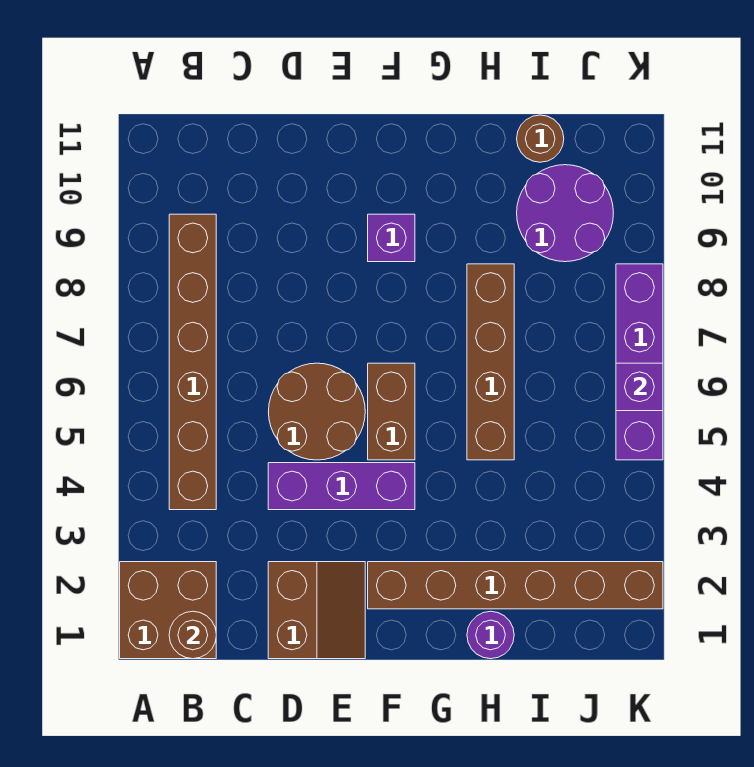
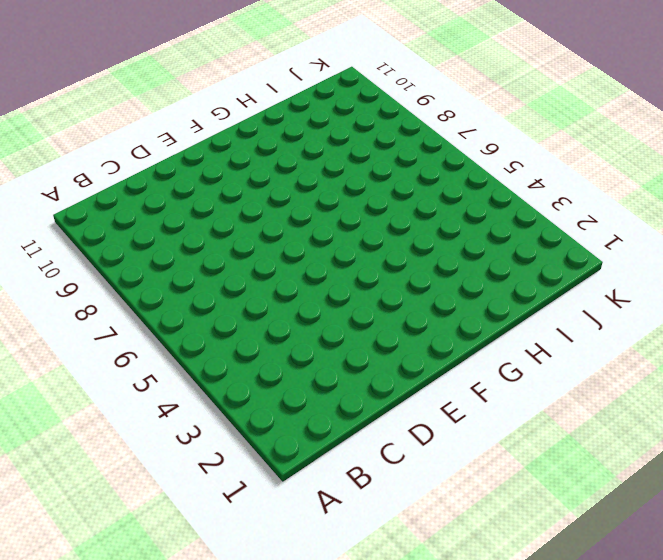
none -> brown brick A1:B2 level 1
none -> brown brick B4:B9 level 1
none -> brown slope D1:E2 level 1 top D

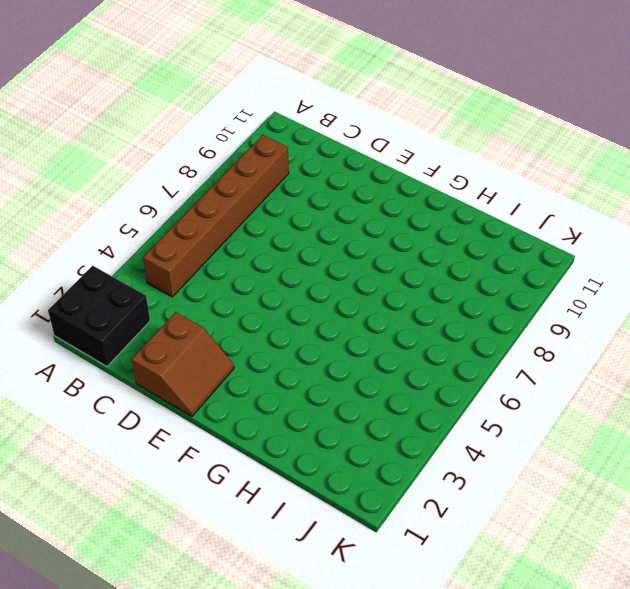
black brick A1:B2 level 1 -> brown brick A1:B2 level 1
none -> purple brick D4:F4 level 1
none -> brown round brick D5:E6 level 1
none -> brown brick F2:K2 level 1

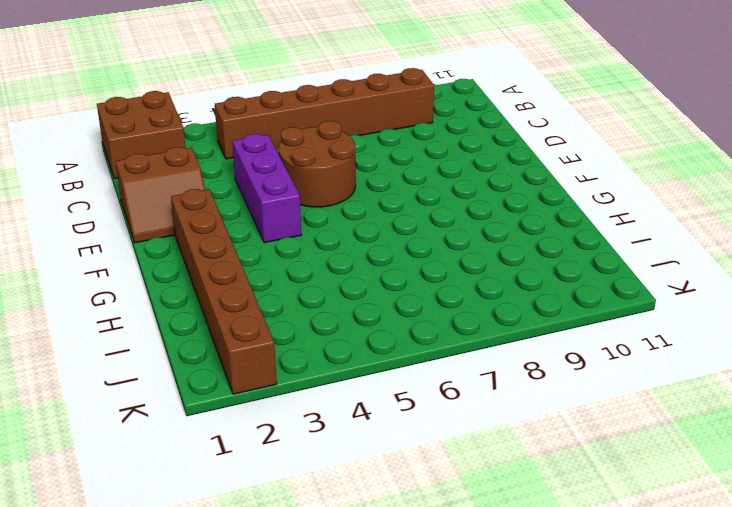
none -> brown brick F5:F6 level 1
none -> purple brick F9 level 1
none -> purple round brick H1 level 1

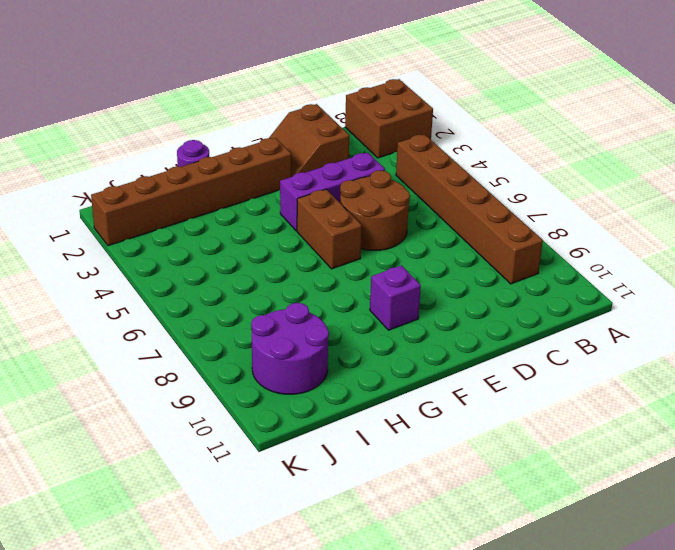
none -> brown brick H5:H8 level 1
none -> brown round brick I11 level 1
none -> purple brick K5:K8 level 1

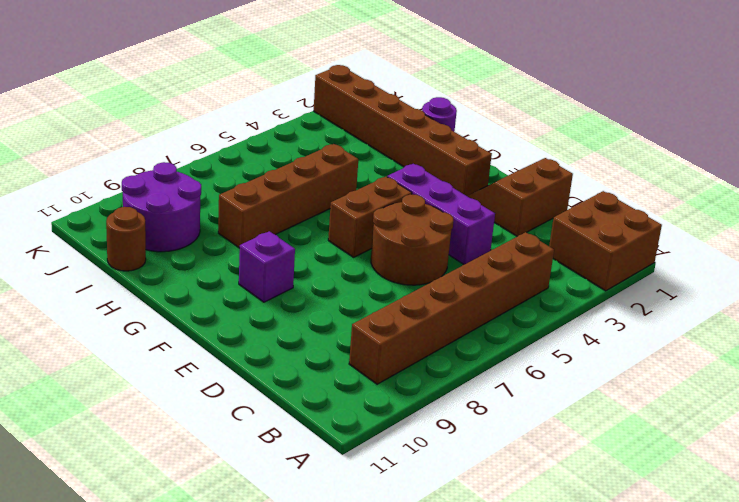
none -> purple brick K5:K8 level 1
none -> brown round brick B1 level 2
none -> purple brick K6 level 2

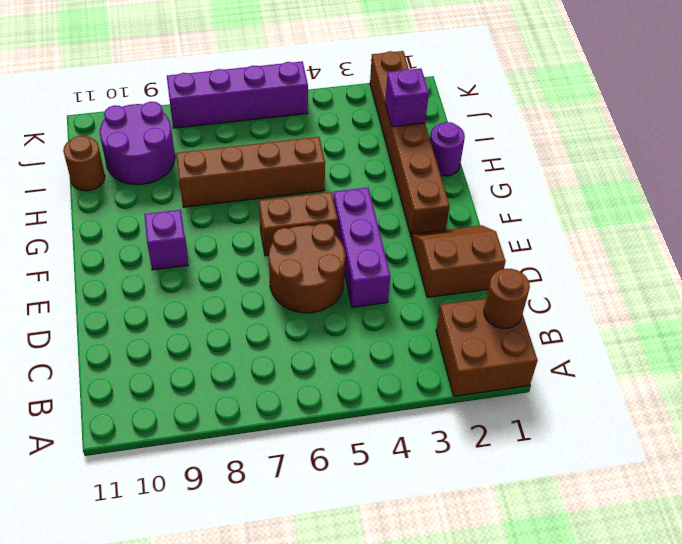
purple brick I2 level 2 -> purple brick K6 level 2
none -> brown brick B4:B9 level 1

